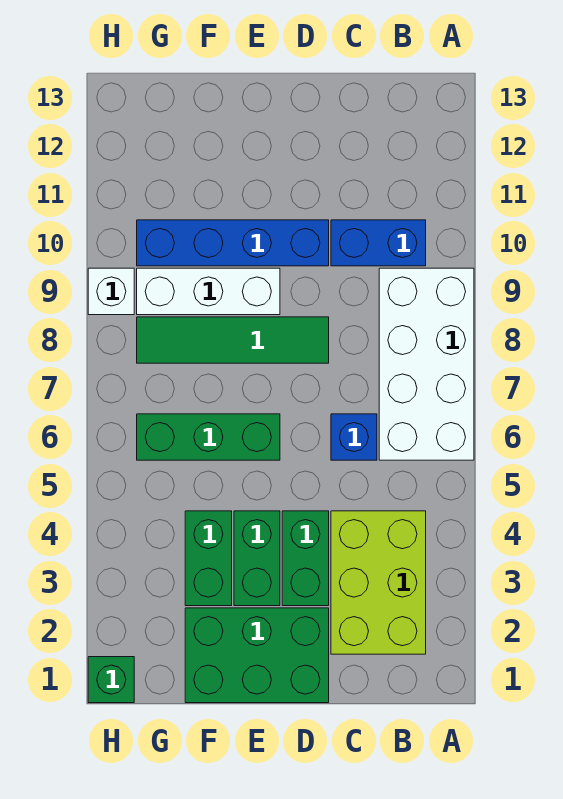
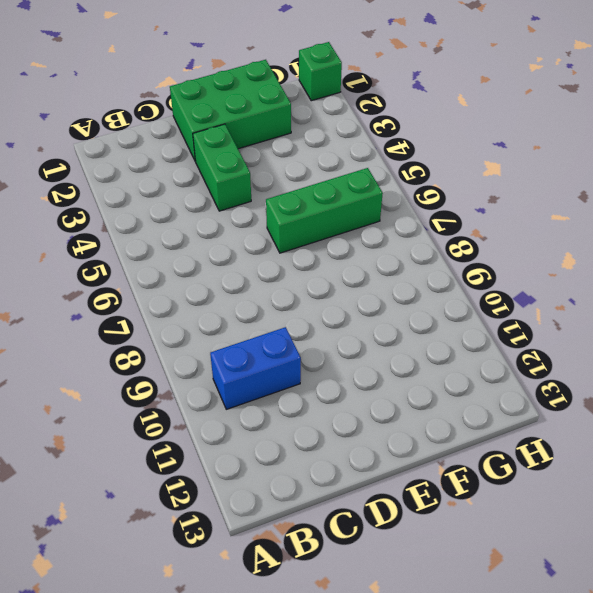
none -> white brick A6:B9 level 1
none -> lime brick B2:C4 level 1
none -> blue brick C6 level 1

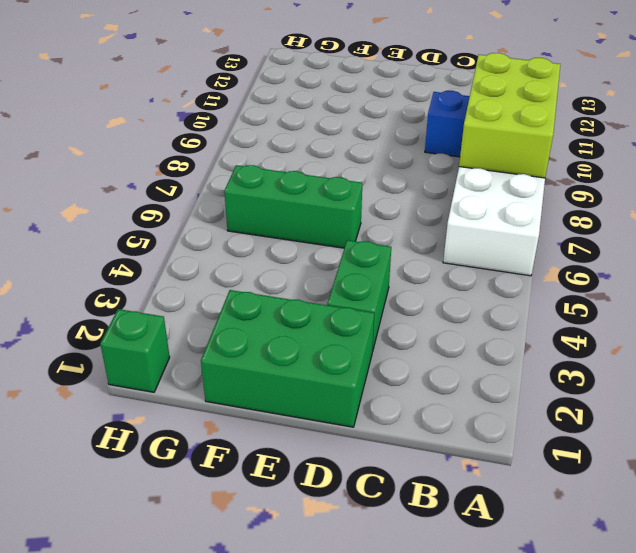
lime brick A8:B10 level 2 -> lime brick B2:C4 level 1
none -> blue brick C6 level 1
none -> green tile D8:G8 level 1
none -> blue brick D10:G10 level 1

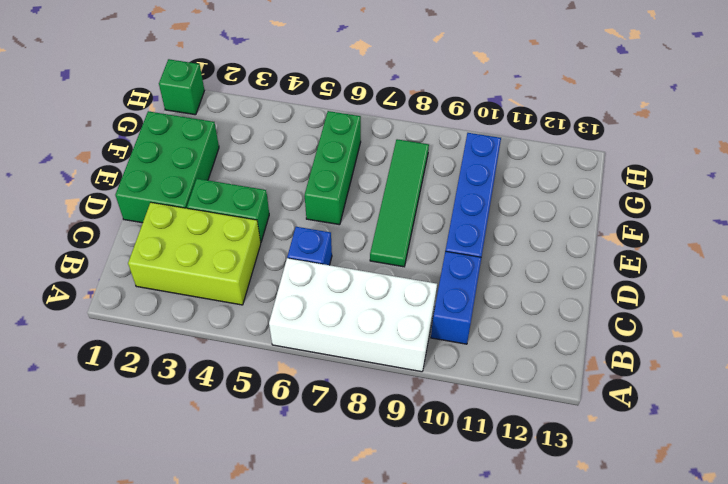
none -> green brick E3:E4 level 1
none -> white brick E9:G9 level 1
none -> green brick F3:F4 level 1

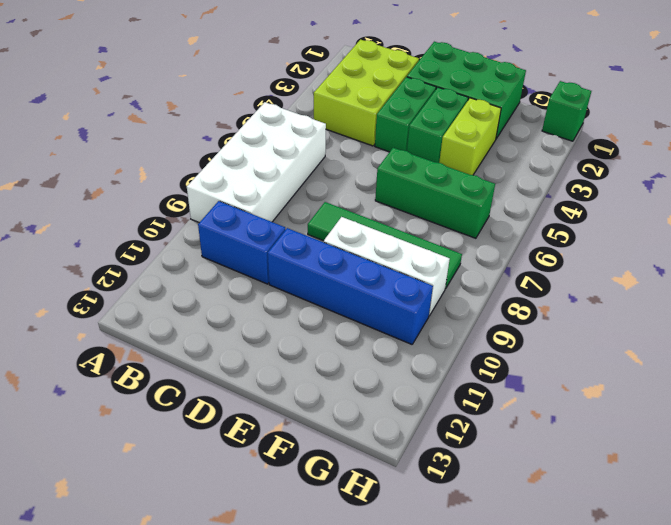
lime brick F3:F4 level 1 -> green brick F3:F4 level 1
none -> blue brick C6 level 1
none -> white brick H9 level 1

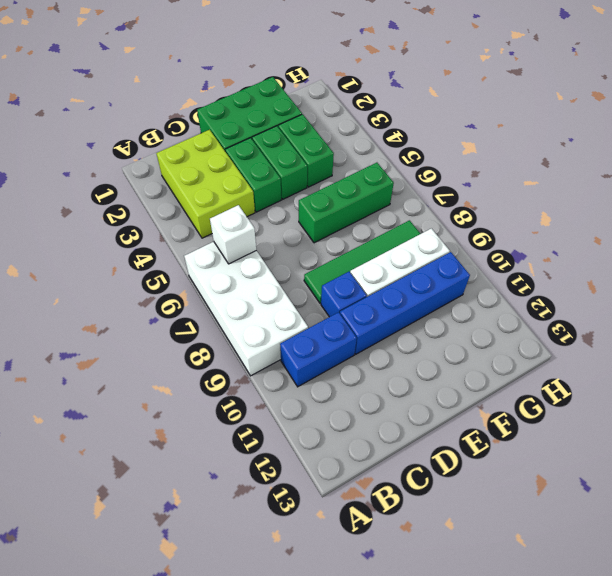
white brick B6 level 2 -> white brick H9 level 1
blue brick D9 level 1 -> blue brick C6 level 1
none -> green brick H1 level 1

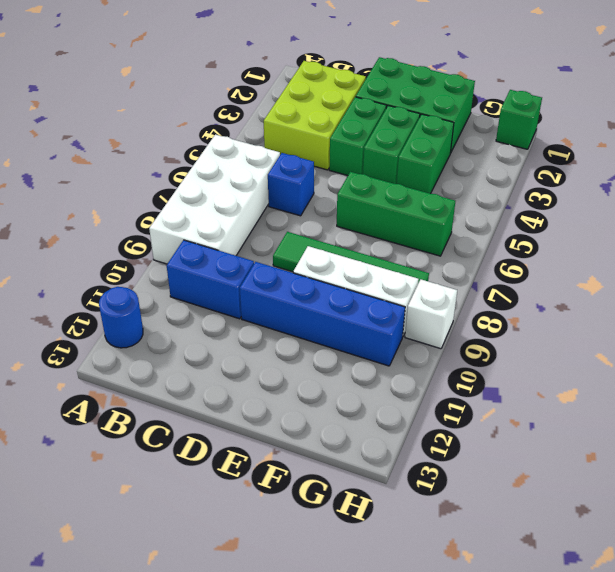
blue round brick A12 level 1 -> none

